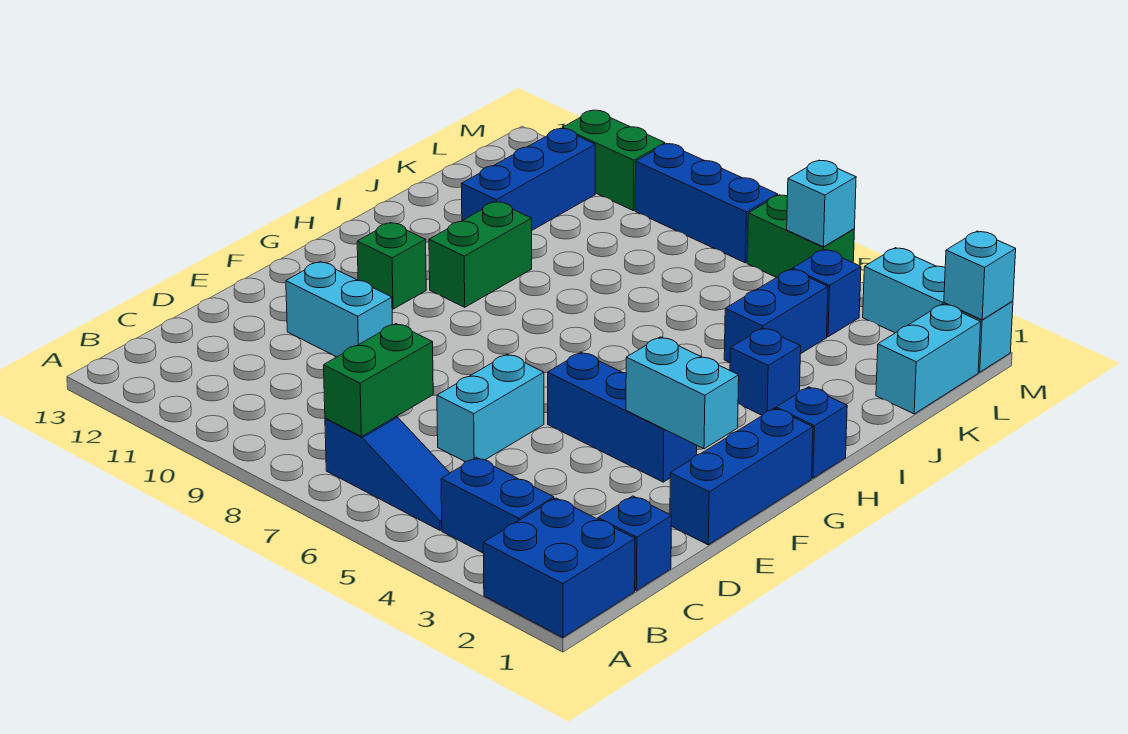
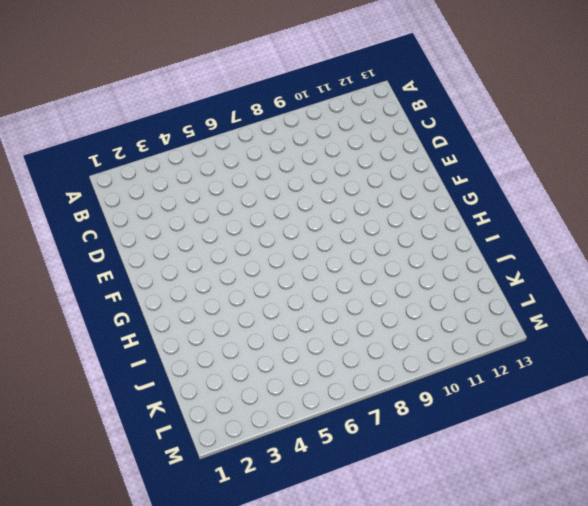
none -> blue brick A1:B2 level 1
none -> blue brick B3:B4 level 1
none -> blue slope B5:B7 level 1 top 7

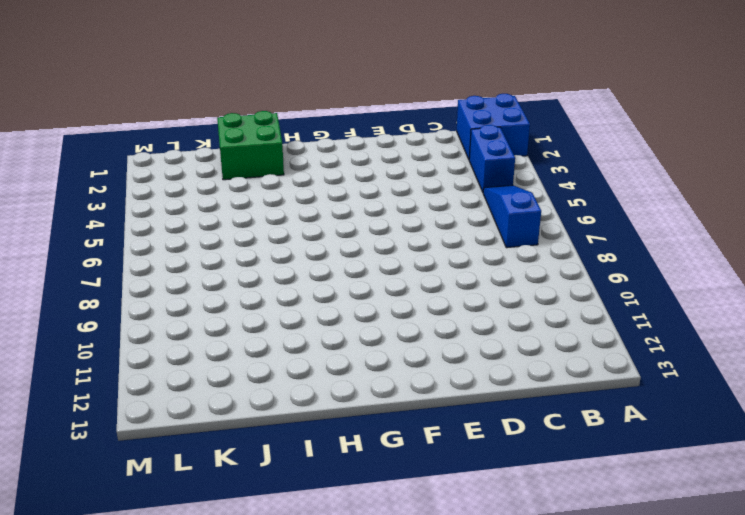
green brick I1:J2 level 1 -> none
none -> blue brick C1 level 1
none -> cyan brick D6:E6 level 1
none -> blue brick E1:G1 level 1

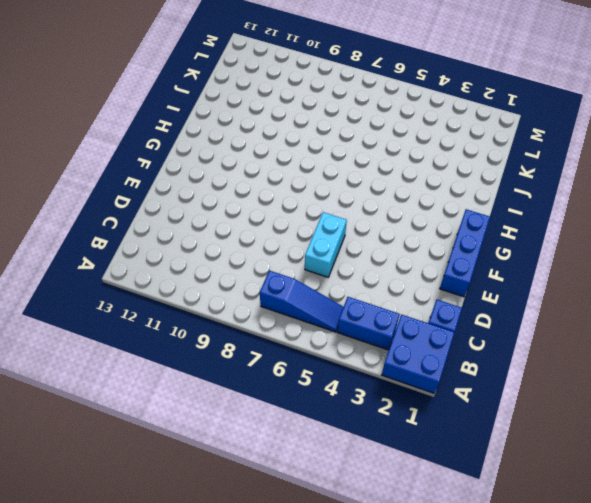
none -> cyan brick E10:E11 level 1
none -> blue brick F3:F5 level 1
none -> green brick G11 level 1

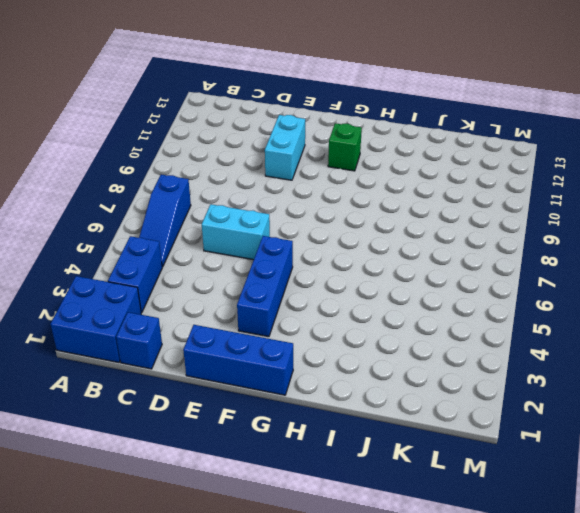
none -> blue brick H1 level 1
none -> green brick H10:I10 level 1
none -> blue brick I3 level 1

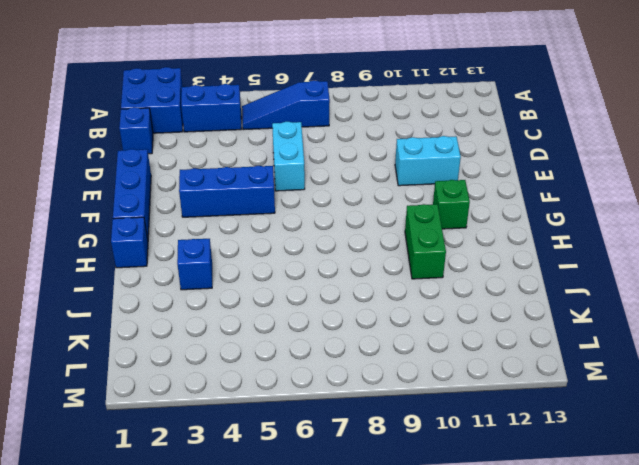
none -> blue brick J4:K4 level 1
none -> blue brick J11:L11 level 1
none -> cyan brick K1:L1 level 1

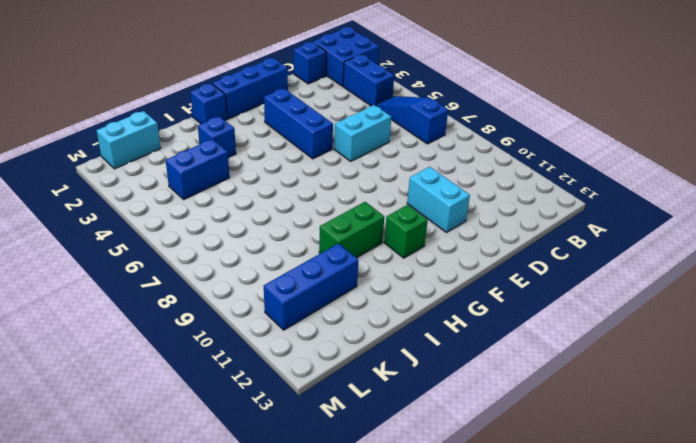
none -> blue brick L4 level 1
none -> cyan brick M1:M3 level 1
none -> green brick M5:M6 level 1

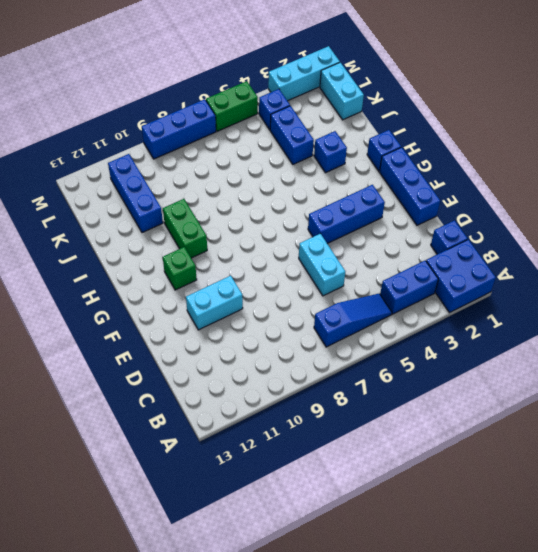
none -> green brick M10:M11 level 1
none -> green brick B7:C7 level 2
none -> cyan brick F2:F3 level 2

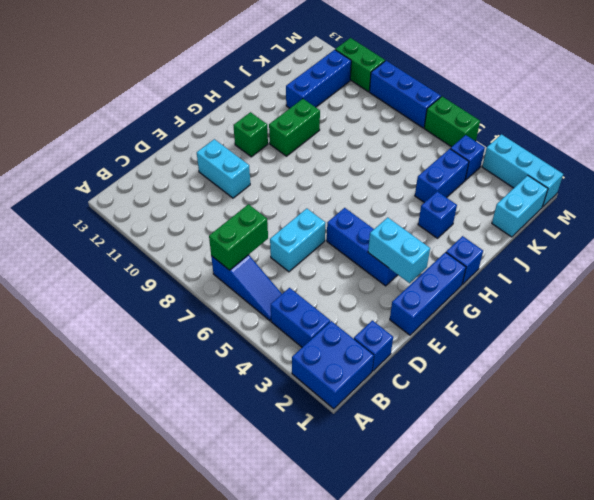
none -> cyan brick M1 level 2
none -> cyan brick M5 level 2

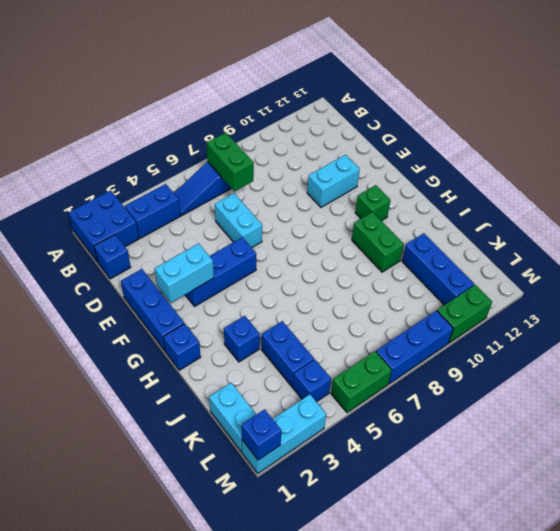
blue brick M1 level 2 -> cyan brick M1 level 2
none -> cyan brick M5 level 2

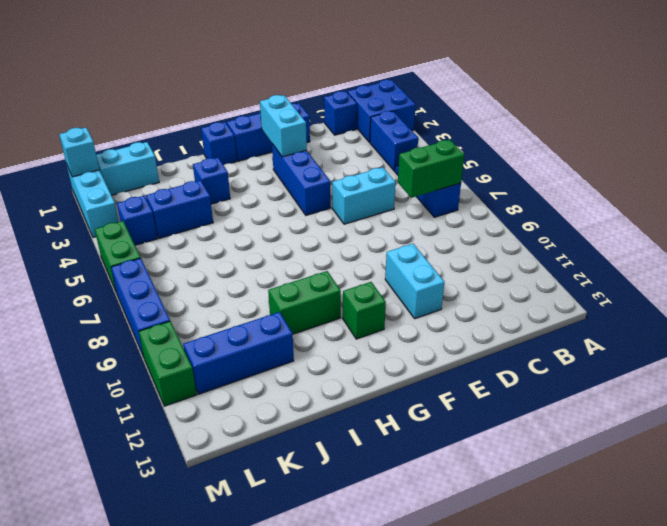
none -> cyan brick M5 level 2

